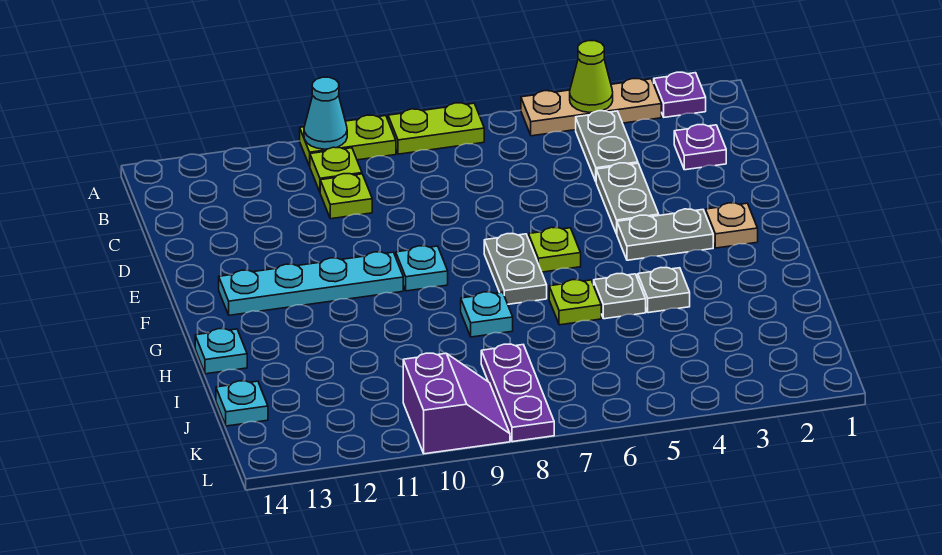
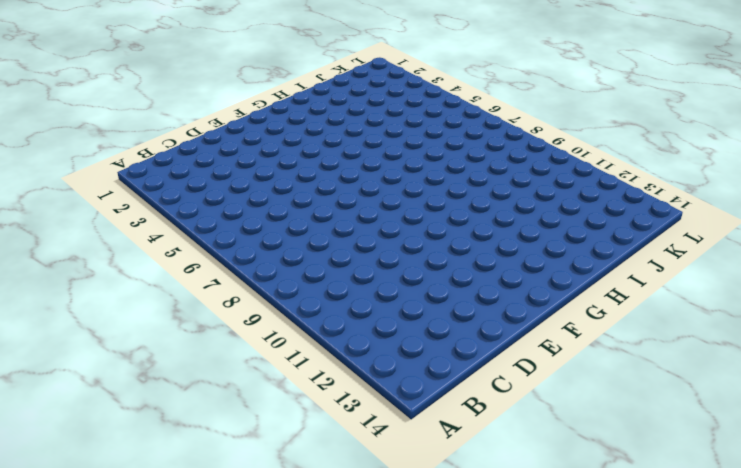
none -> purple plate A2 level 1
none -> tan plate A3:A5 level 1
none -> lime plate A7:A8 level 1

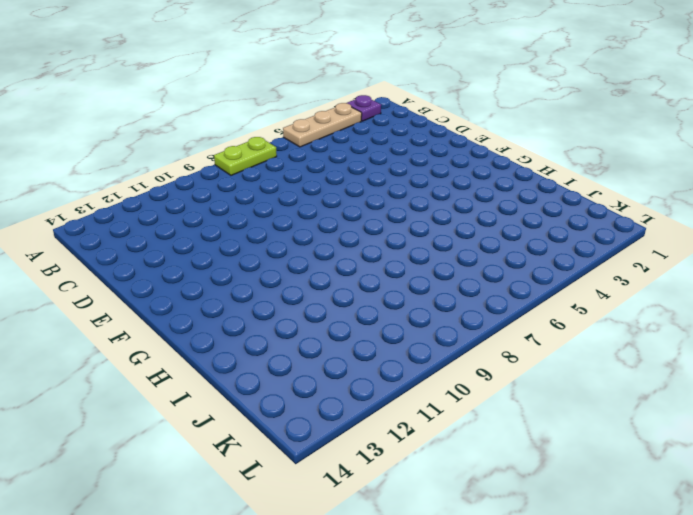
none -> lime plate A9:A10 level 1
none -> grey plate B4:C4 level 1
none -> lime plate B10 level 1

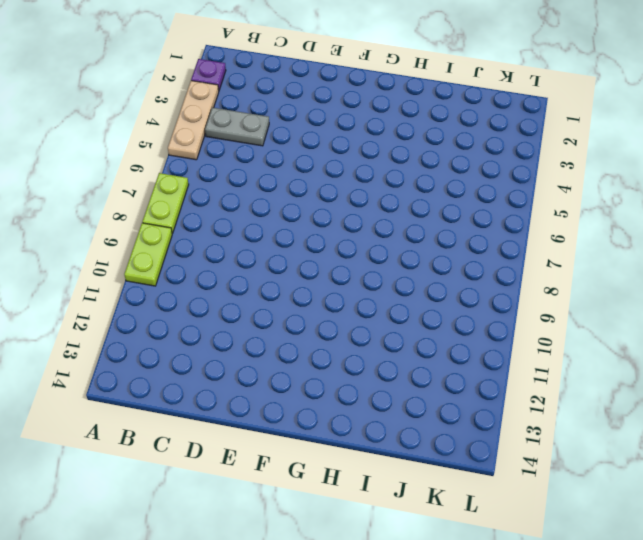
none -> lime plate B10 level 1
none -> purple plate C2 level 1
none -> lime plate C10 level 1

